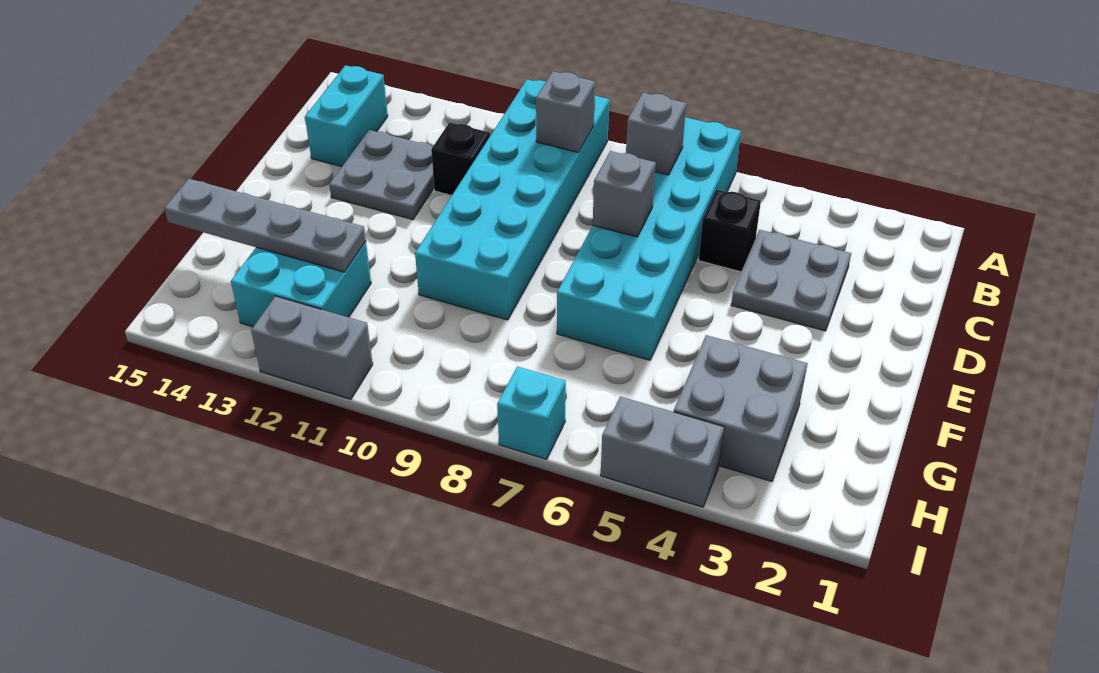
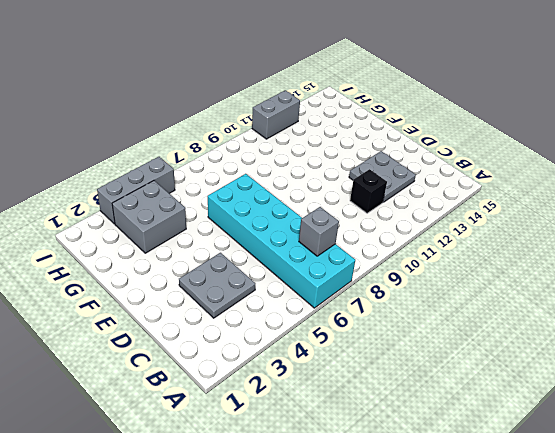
grey brick I3:I5 level 1 -> grey brick I4:I5 level 1
none -> cyan brick A9:F10 level 1
none -> cyan brick B14:C14 level 1
none -> black brick C5 level 1

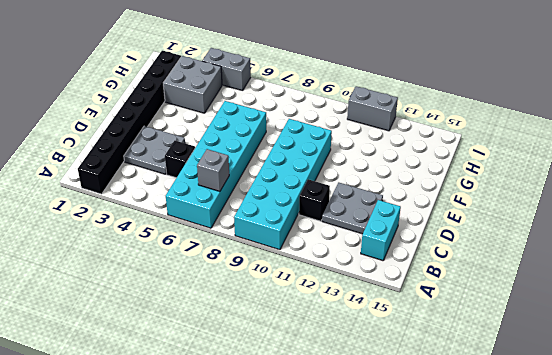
black brick A2:H2 level 1 -> none
none -> cyan brick G12:H13 level 1
none -> cyan brick I7 level 1
none -> grey brick B9 level 2

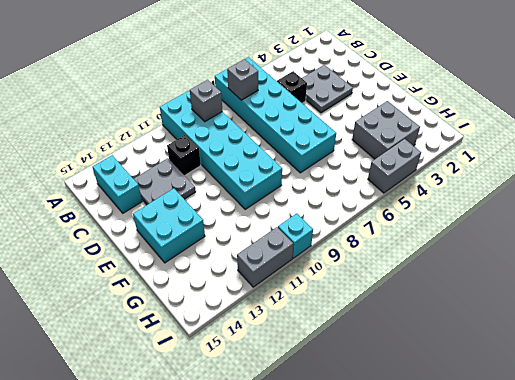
cyan brick E13:F14 level 1 -> cyan brick G12:H13 level 1
cyan brick I10 level 1 -> cyan brick I7 level 1
none -> grey brick D7 level 2
none -> grey plate G12:G15 level 2

